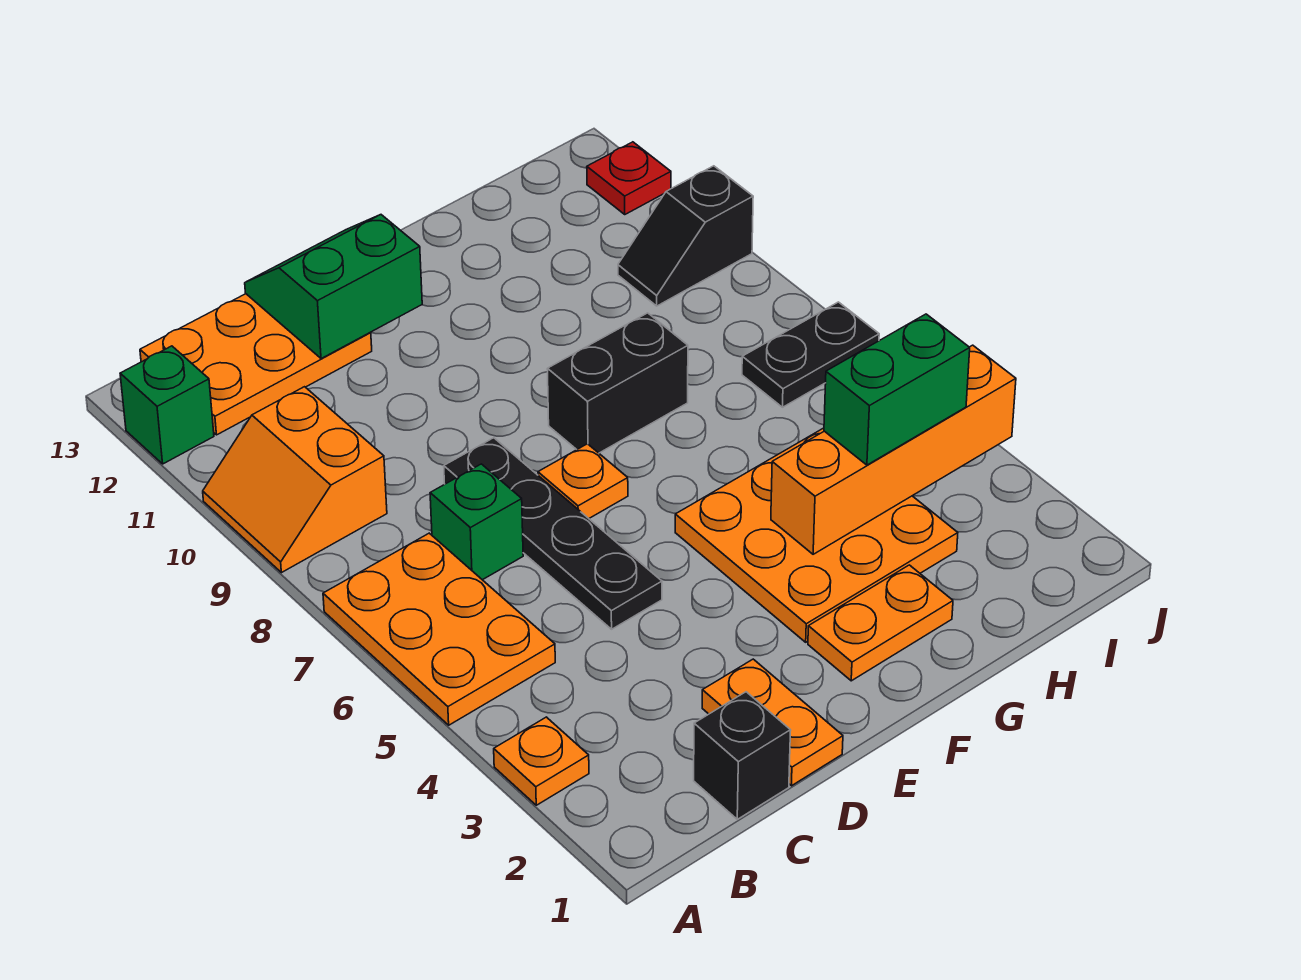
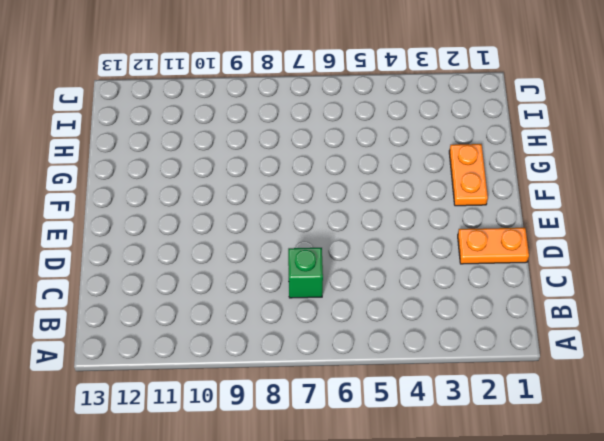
none -> orange plate A3 level 1
none -> orange plate A5:B7 level 1
none -> orange slope A9:B10 level 1 top B

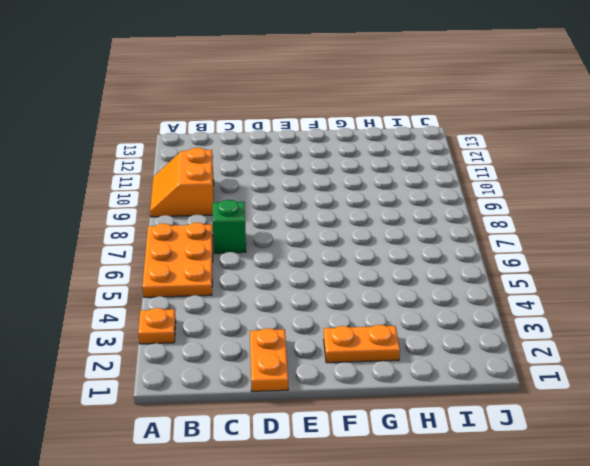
none -> green brick A12 level 1
none -> orange plate B12:D13 level 1
none -> black brick C1 level 1

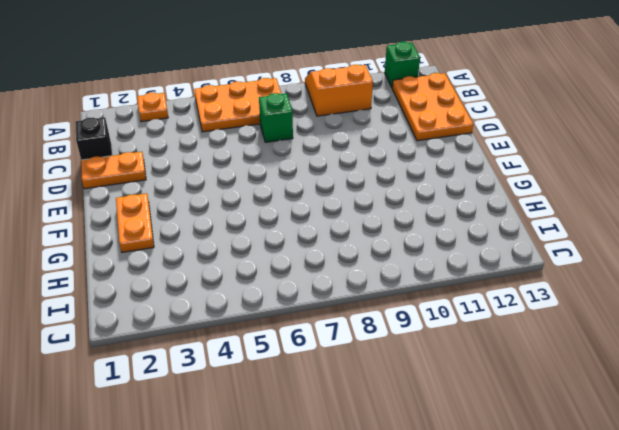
none -> black plate D5:D8 level 1
none -> orange plate E7 level 1
none -> orange plate F3:H5 level 1

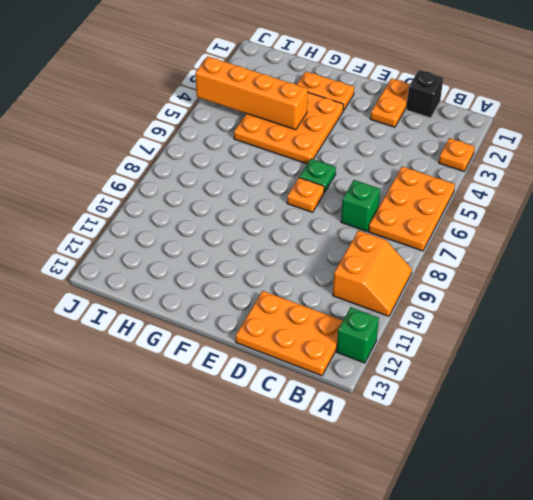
green plate E6 level 1 -> none
none -> black plate D5:D8 level 1
none -> black brick F8:G8 level 1
none -> black plate I7:J7 level 1

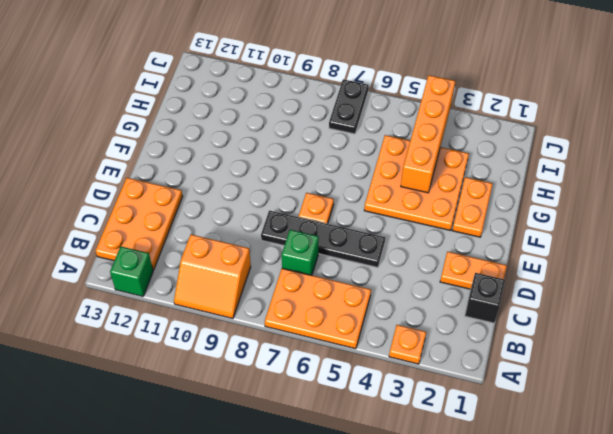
none -> black brick F8:G8 level 1
none -> black slope I10:J10 level 1 top J
none -> red plate J12 level 1

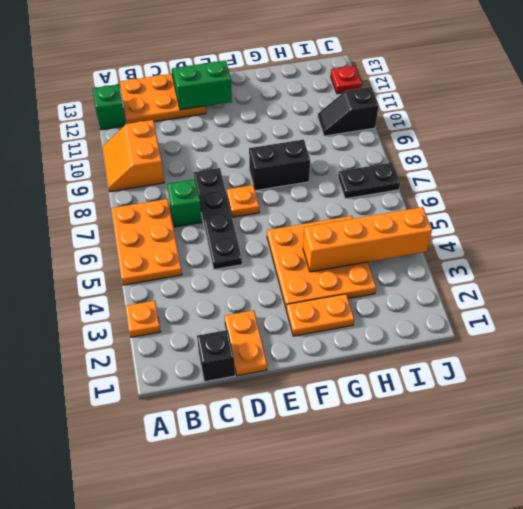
none -> green brick H4:I4 level 3

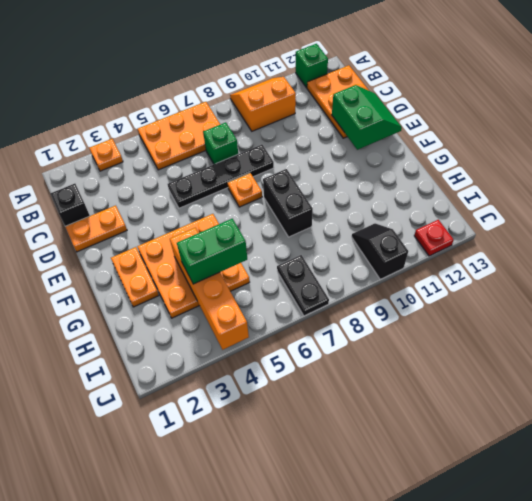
green brick H4:H5 level 3 -> green brick H4:I4 level 3

